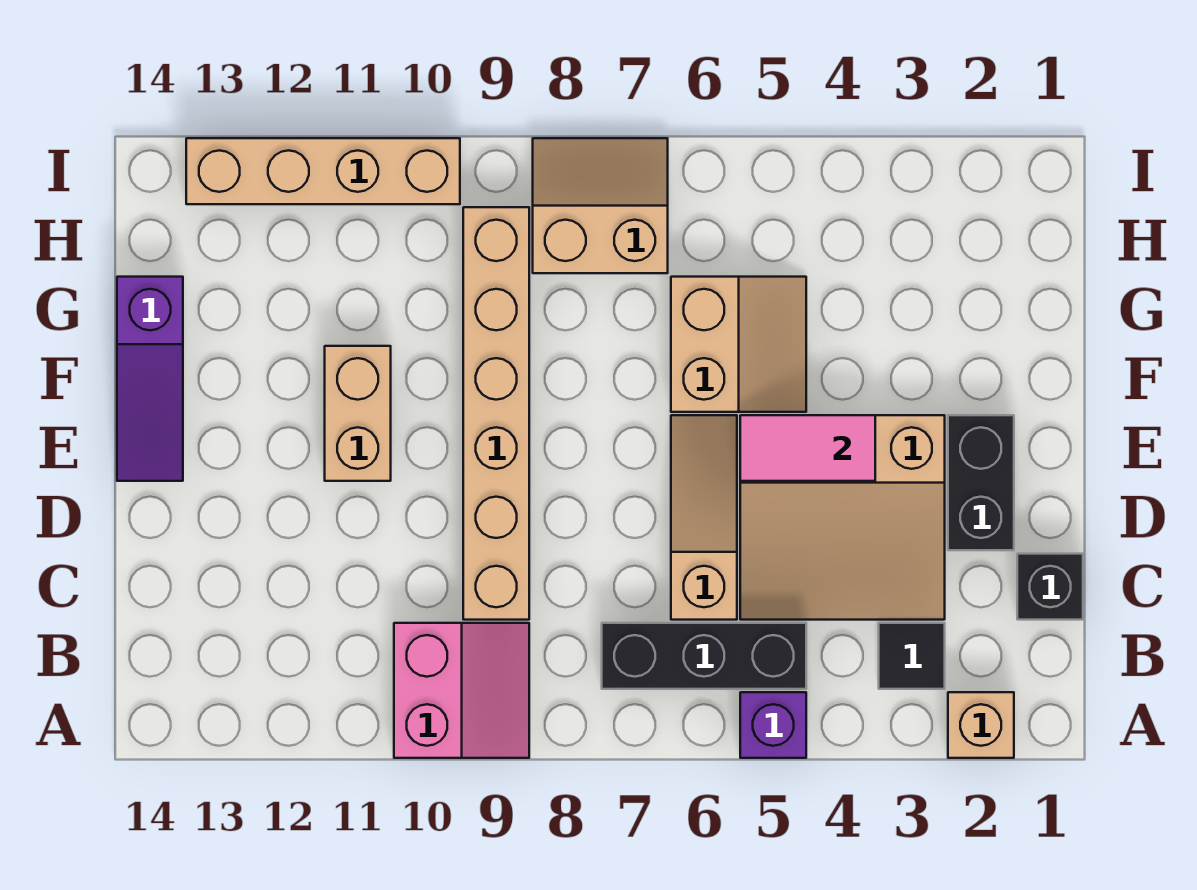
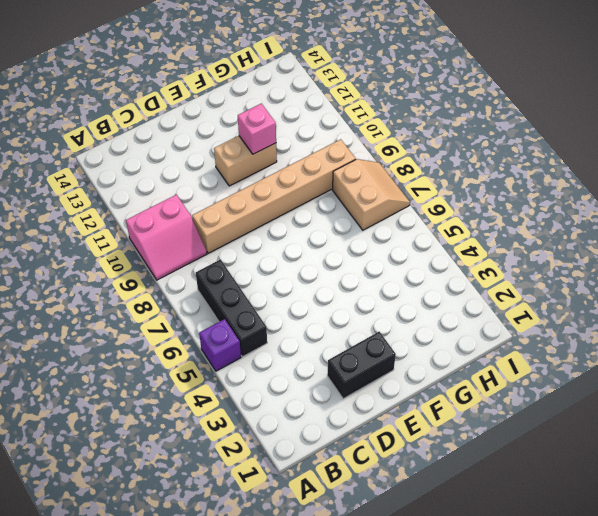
pink brick F11 level 2 -> none
none -> tan brick A2 level 1
none -> black tile B3 level 1
none -> black brick C1 level 1

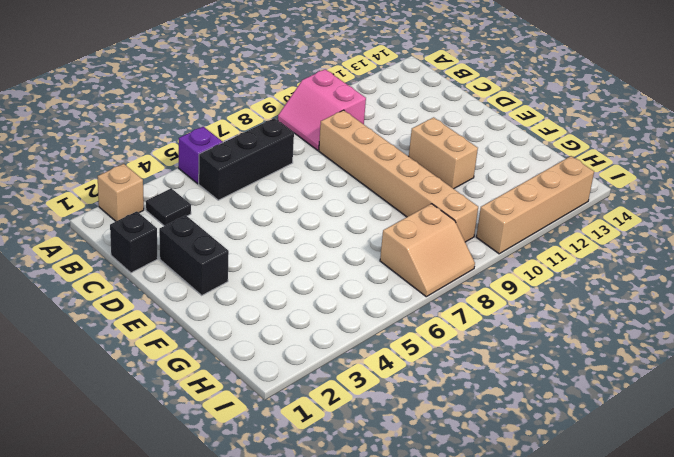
none -> tan slope C3:E5 level 1 top E
none -> tan slope C6:E6 level 1 top C
none -> purple slope E14:G14 level 1 top G

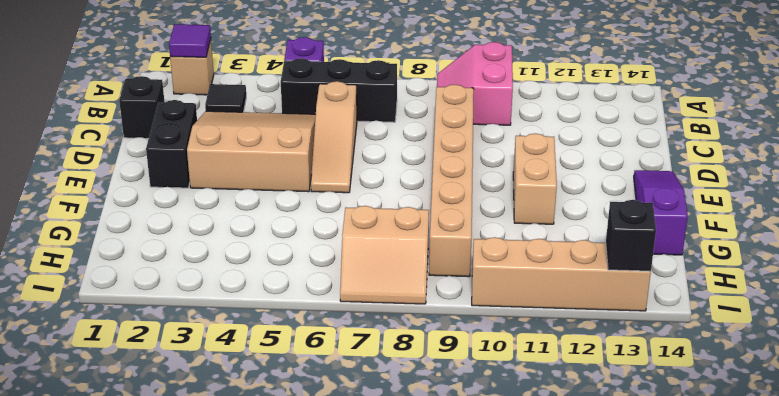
purple tile A2 level 2 -> none
black brick I13 level 2 -> none
none -> tan slope F5:G6 level 1 top 6
none -> pink tile E4:E5 level 2

